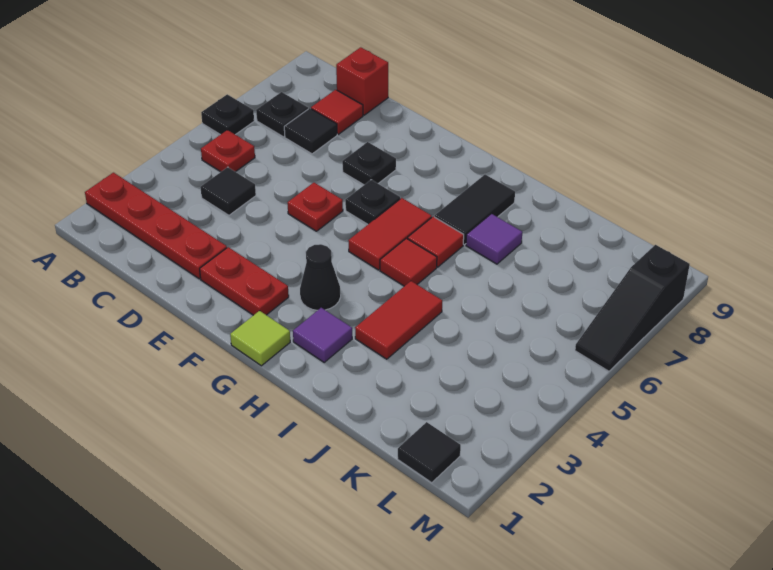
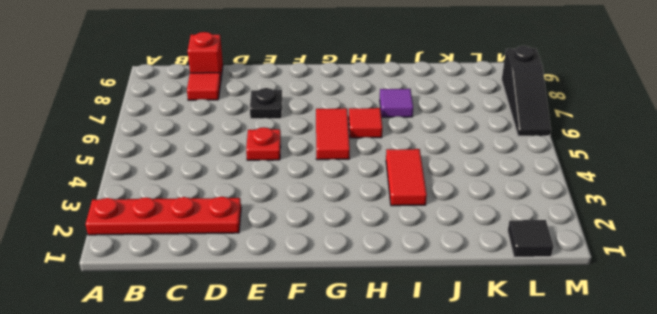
none -> black plate A6 level 1
none -> red plate B5 level 1
none -> black plate B7 level 1

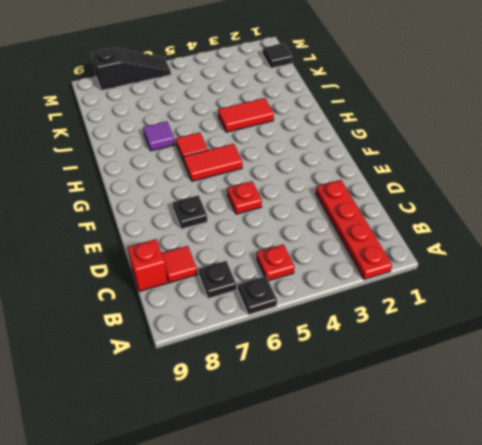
none -> black tile C4 level 1
none -> black tile C7 level 1
none -> red plate E2:F2 level 1

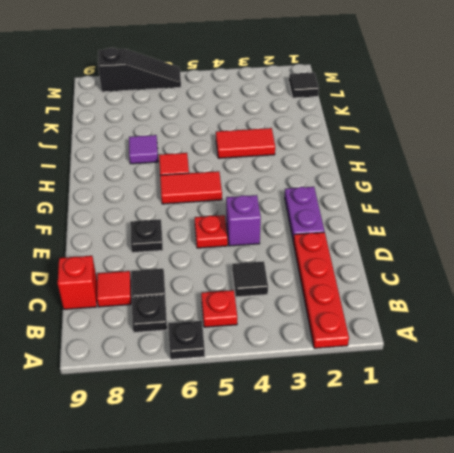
purple plate E2:F2 level 1 -> red plate E2:F2 level 1
purple brick E4 level 1 -> none
none -> black plate F6 level 1
none -> lime tile G1 level 1
none -> black cone G3 level 1

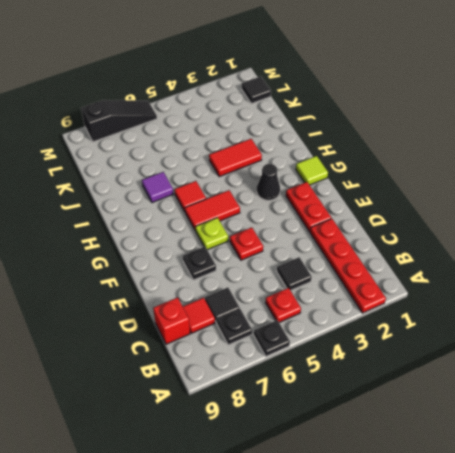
lime plate F6 level 1 -> black plate F6 level 1
none -> purple tile H2 level 1
none -> red tile H5 level 1
none -> black tile H7:H8 level 1

